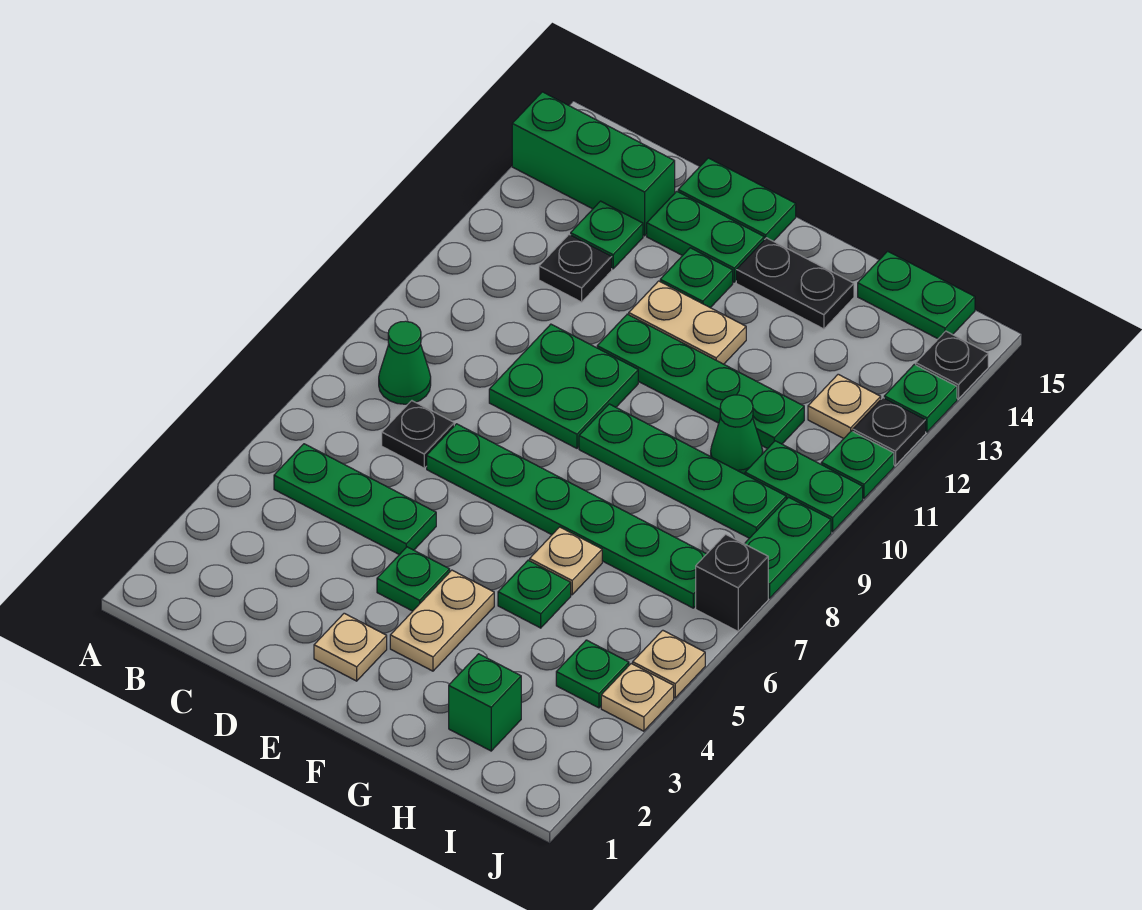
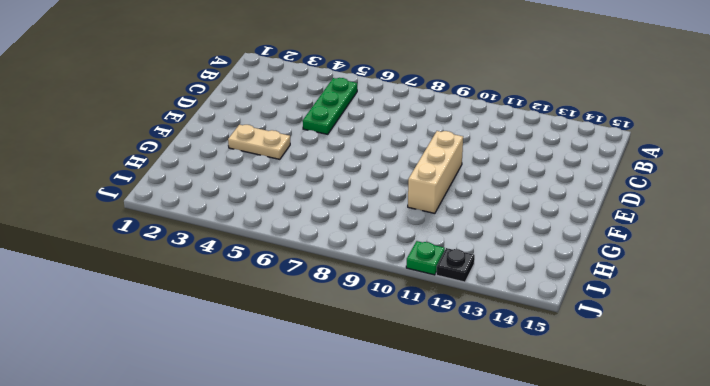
tan brick E10:G10 level 1 -> green plate D9:E10 level 1
none -> green brick A14:C14 level 1
none -> green cone B8 level 1
none -> black plate C7 level 1
none -> black plate C12 level 1

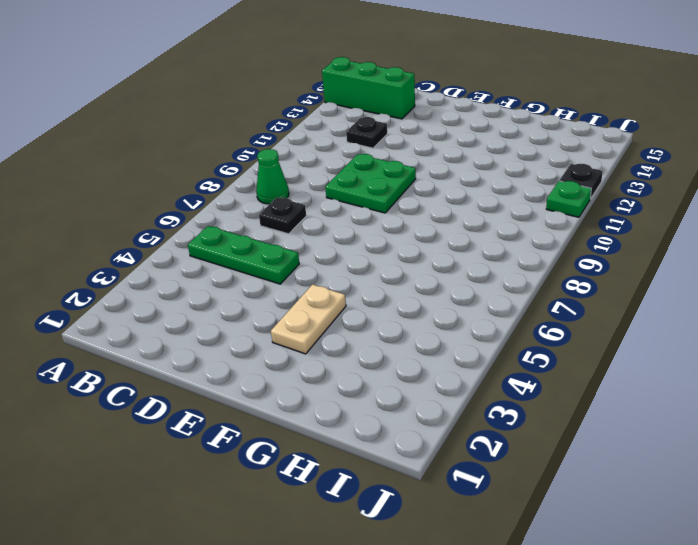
none -> green plate C13 level 1
none -> green plate D7:I7 level 1
none -> green plate D14:E14 level 1
none -> green plate D15:E15 level 1

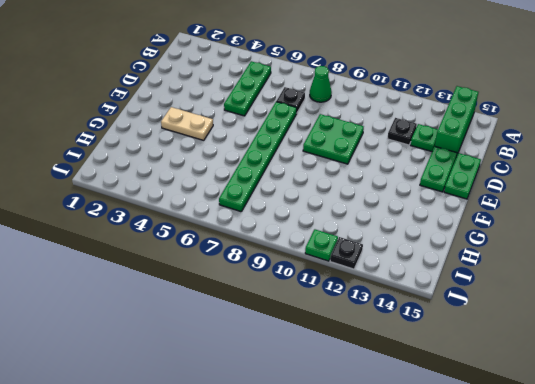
none -> tan plate E2 level 1
none -> green plate E4 level 1
none -> green plate E11:H11 level 1
none -> tan plate E12:F12 level 1

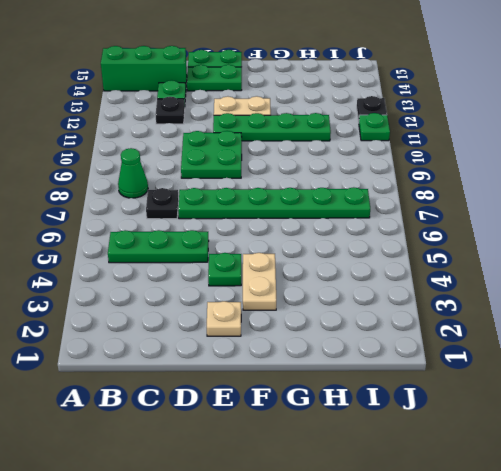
none -> green plate E13 level 1
none -> green plate F9:I9 level 1
none -> black plate F14:G14 level 1
none -> green plate G5 level 1

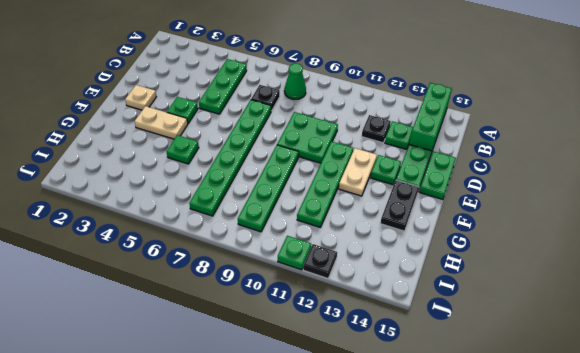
none -> tan plate G6 level 1
none -> green brick H2 level 1
none -> green cone H10 level 1
none -> green plate H15:I15 level 1

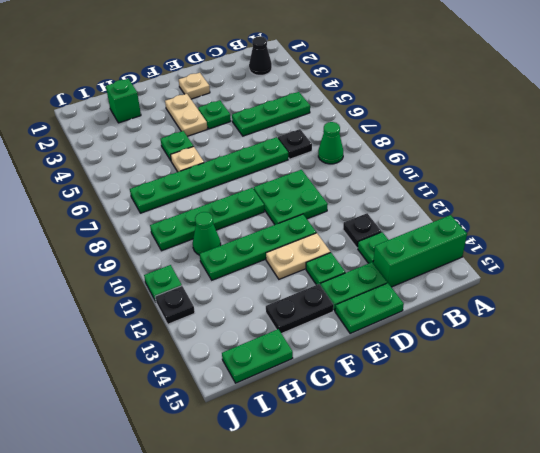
black cone B2 level 1 -> none
none -> green plate I4 level 1
none -> green plate I10:J10 level 1
none -> tan plate I12 level 1
none -> tan plate J4 level 1

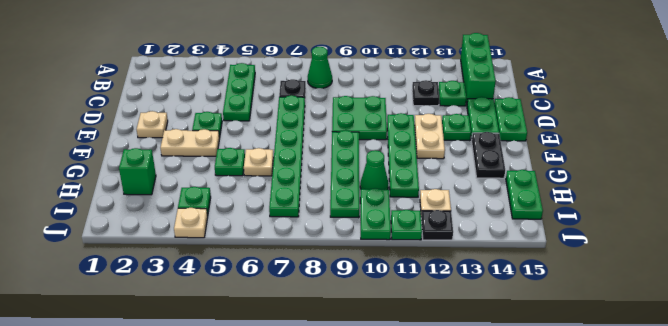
none -> tan plate J5 level 1
none -> black brick J7 level 1
none -> green plate J8:J9 level 1
none -> green plate J13 level 1

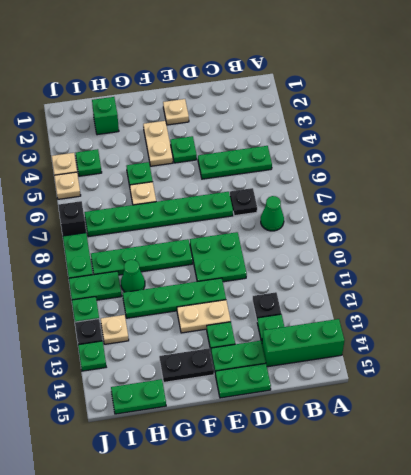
none -> black plate J14 level 1

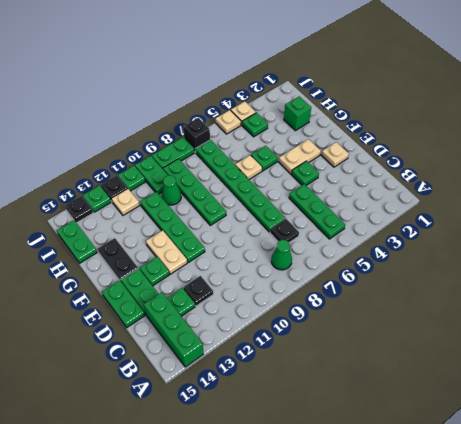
none -> green plate D9:E10 level 1

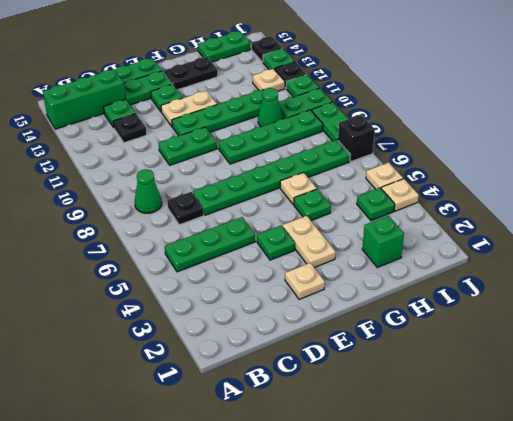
green plate D10:E10 level 1 -> green plate D9:E10 level 1

